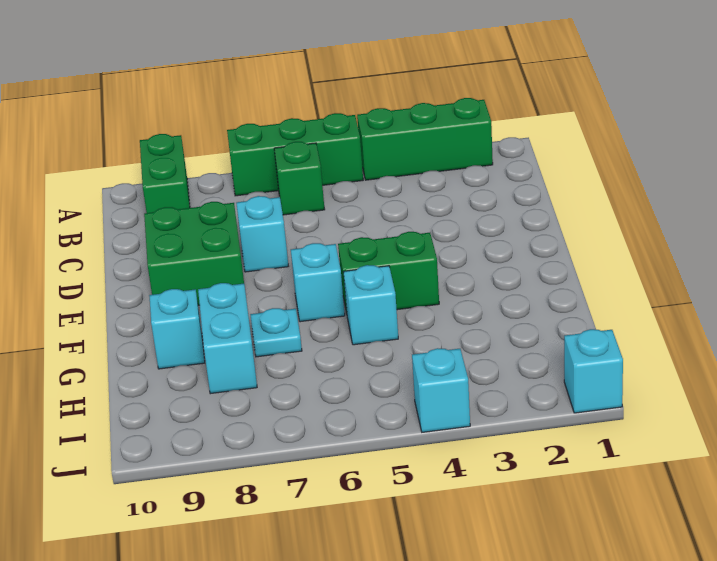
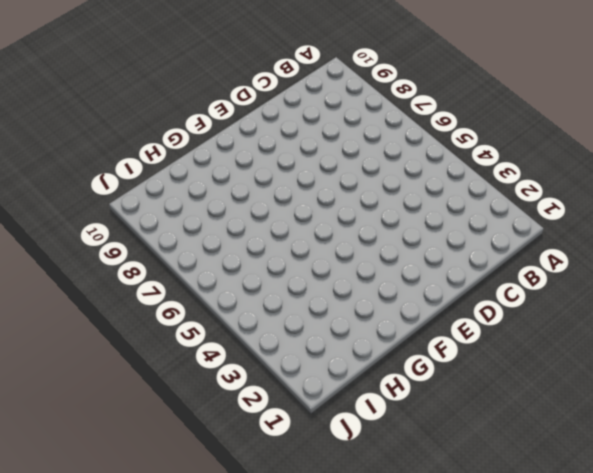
none -> green brick A2:A4 level 1
none -> green brick A5:A7 level 1
none -> green brick A9:B9 level 1

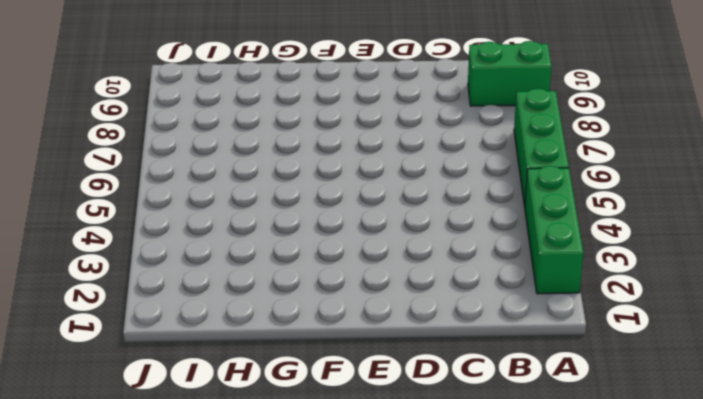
none -> green brick B6 level 1
none -> cyan brick D7 level 1
none -> green brick D8:E9 level 1

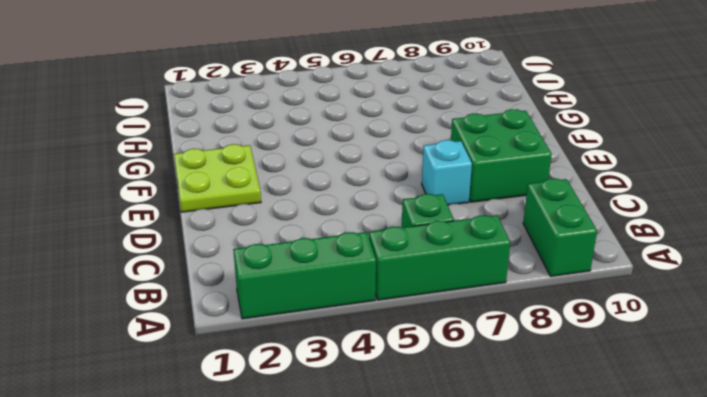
lime plate E1:F2 level 1 -> none
none -> green brick F4:F5 level 1
none -> cyan brick F6 level 1
none -> cyan brick G5 level 1

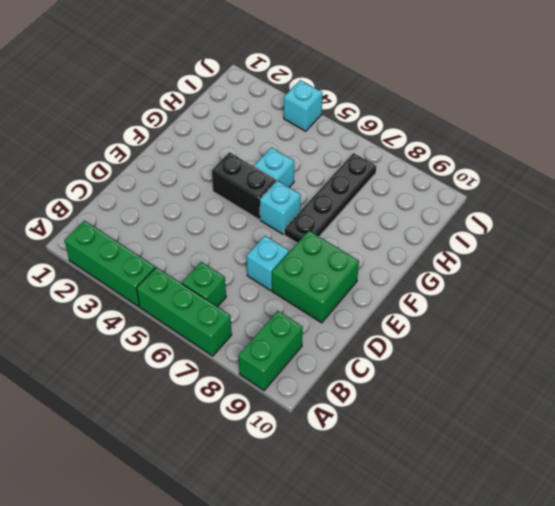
black brick F4:F5 level 1 -> green brick F4:F5 level 1
black plate F7:I7 level 1 -> cyan plate G7 level 1
none -> cyan brick G8:H8 level 1
none -> cyan brick G9 level 1
none -> cyan brick J1 level 1

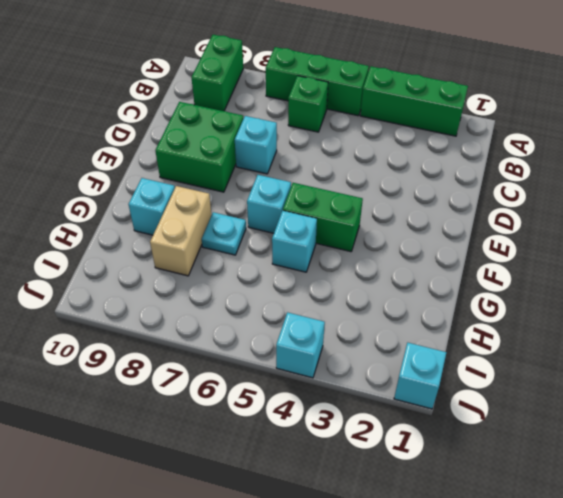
tan brick G8:H8 level 1 -> cyan brick G8:H8 level 1

